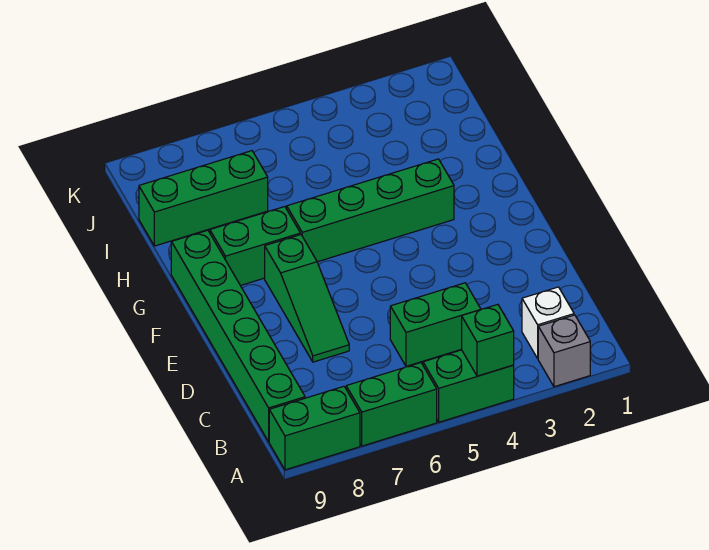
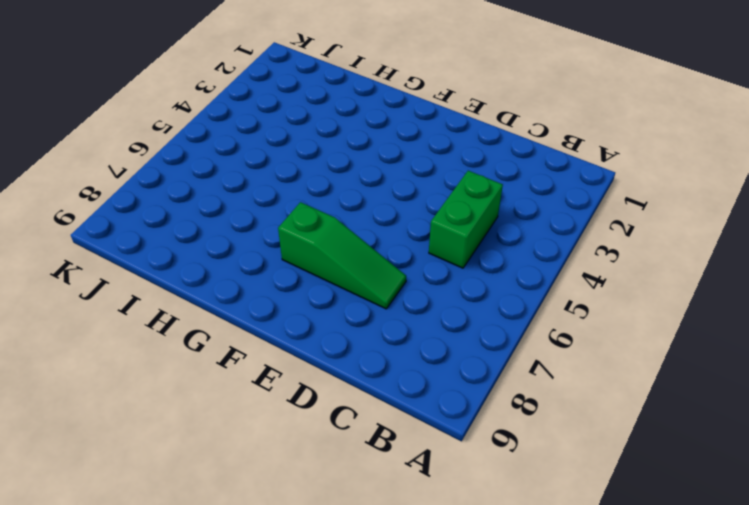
none -> grey brick A2 level 1
none -> green brick A4:A5 level 1
none -> green brick A6:A7 level 1

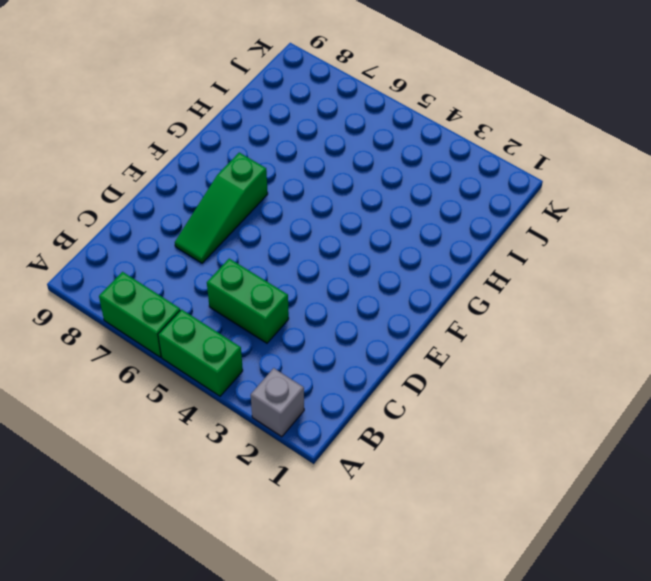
none -> green brick A8:A9 level 1
none -> white brick B2 level 1
none -> green brick B9:G9 level 1

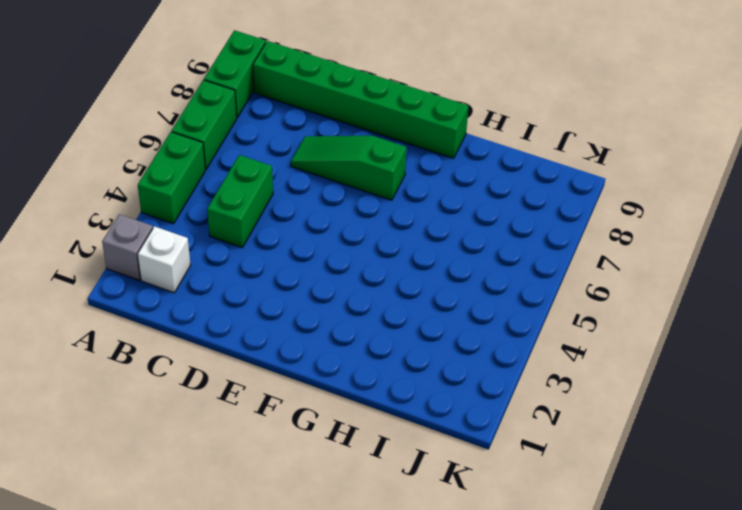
none -> green brick G3:G6 level 1
none -> green brick G7:G8 level 1
none -> green brick I7:I9 level 1

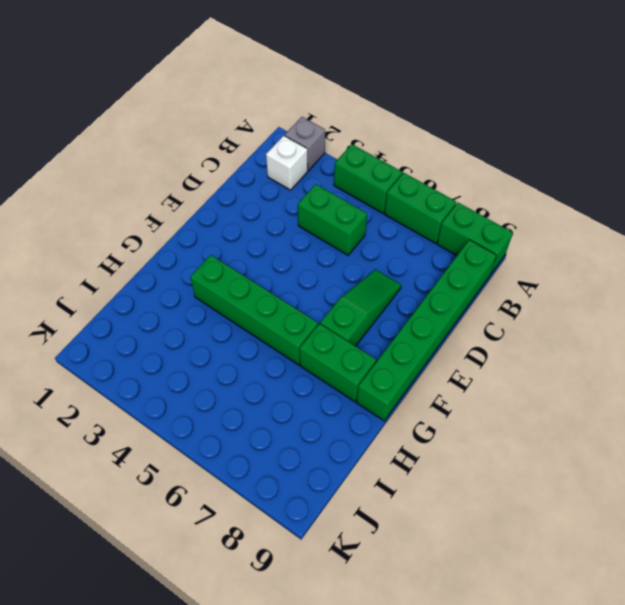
none -> green brick I7:I9 level 1
none -> green brick A4 level 2

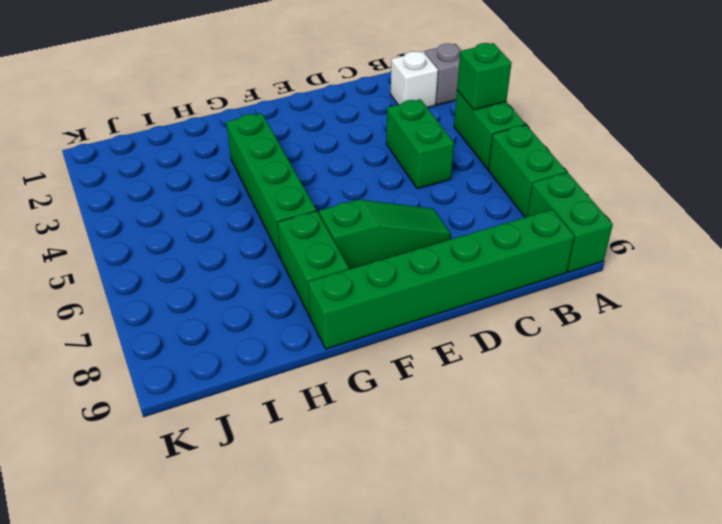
none -> green brick I7:I9 level 1

